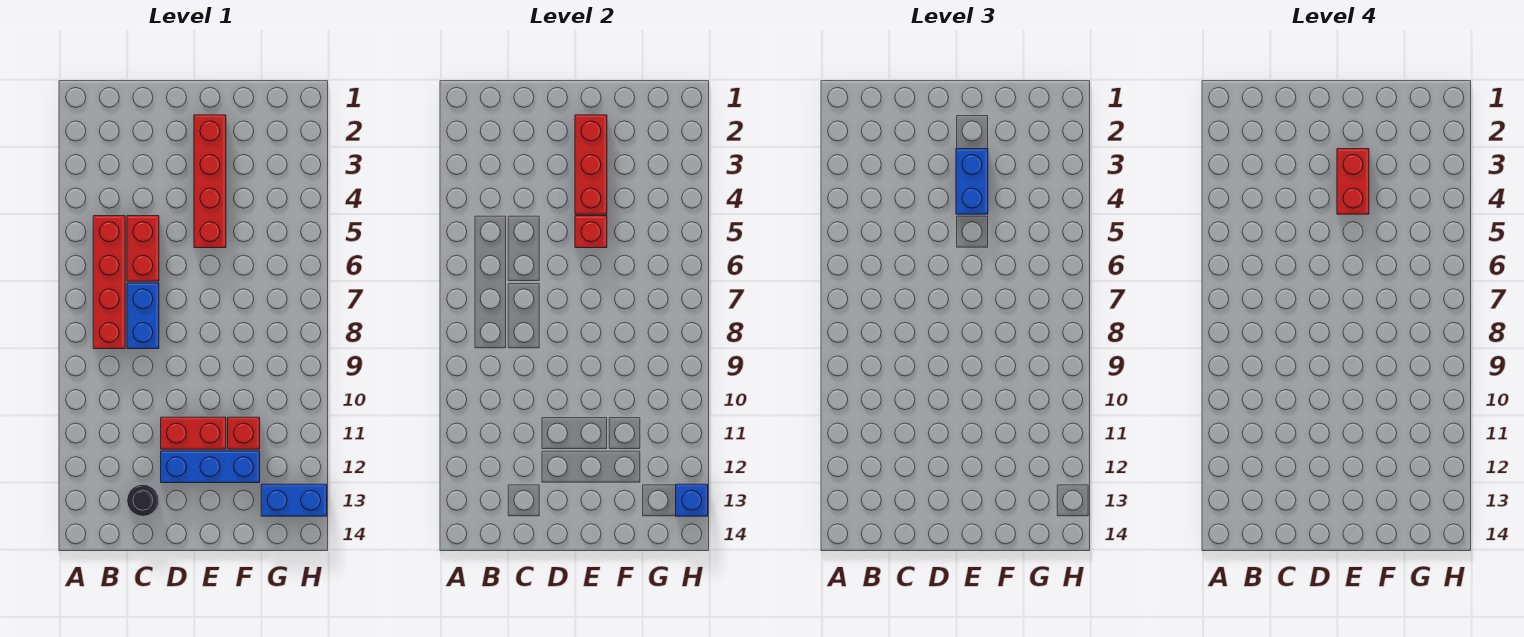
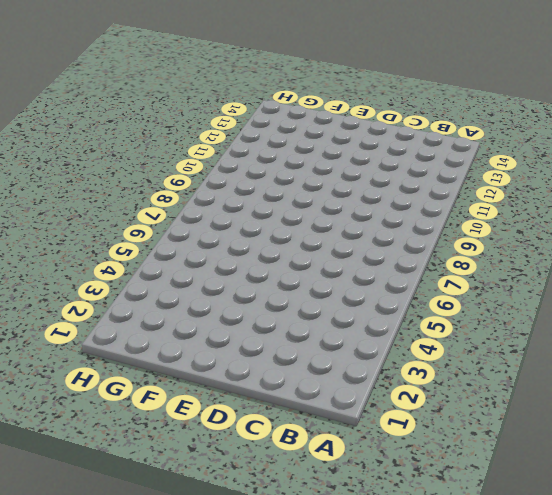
none -> red brick B5:B8 level 1
none -> red brick C5:C6 level 1
none -> blue brick C7:C8 level 1

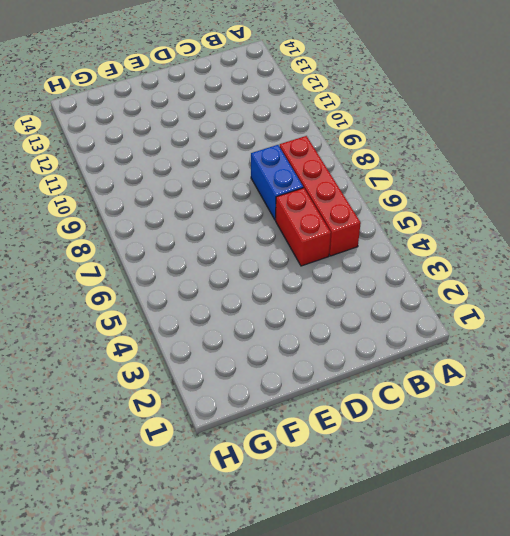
none -> black round brick C13 level 1
none -> red brick D11:E11 level 1
none -> blue brick D12:F12 level 1

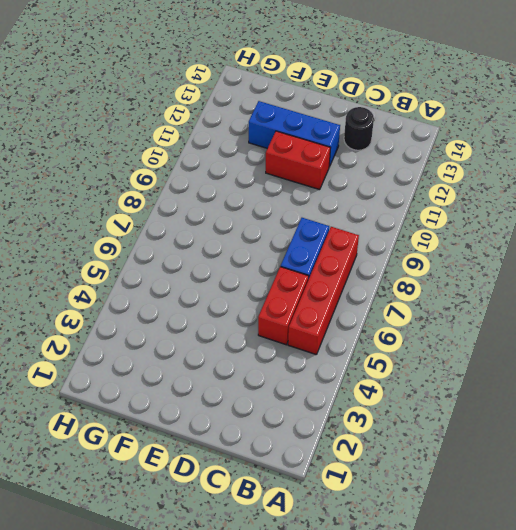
none -> red brick E2:E5 level 1
none -> red brick F11 level 1
none -> blue brick G13:H13 level 1

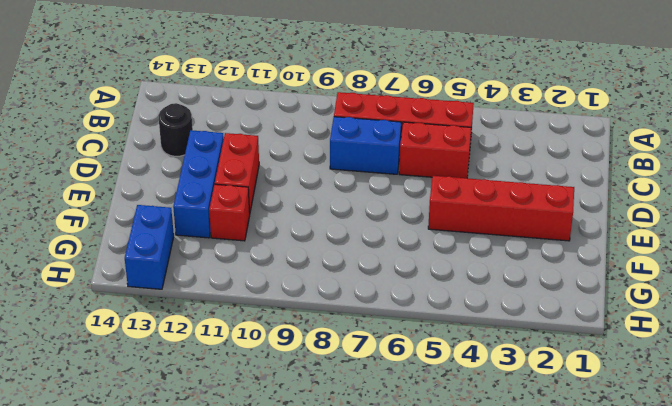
none -> red brick E2:E4 level 2
none -> red brick E5 level 2
none -> blue brick H13 level 2

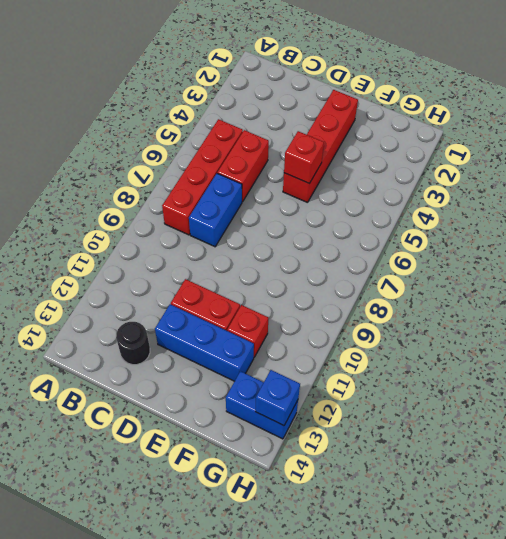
none -> red brick E2:E4 level 2
none -> blue brick E3:E4 level 3
none -> red brick E3:E4 level 4

